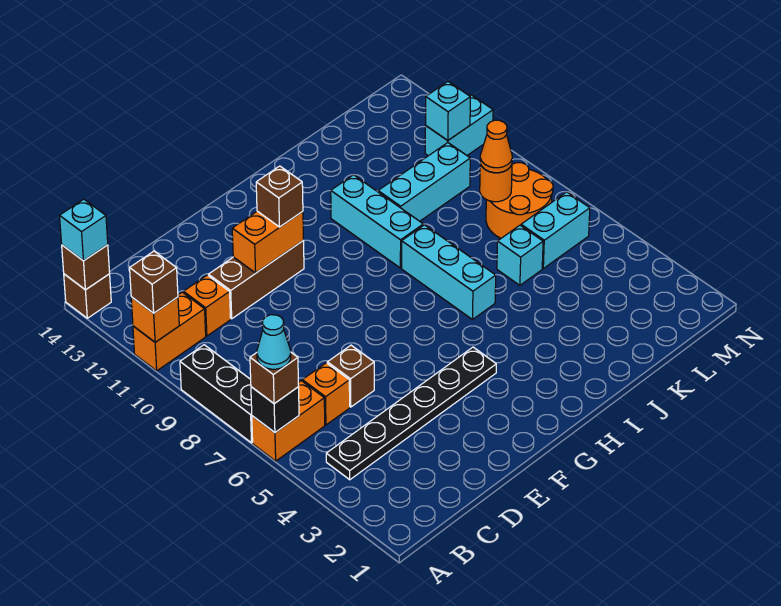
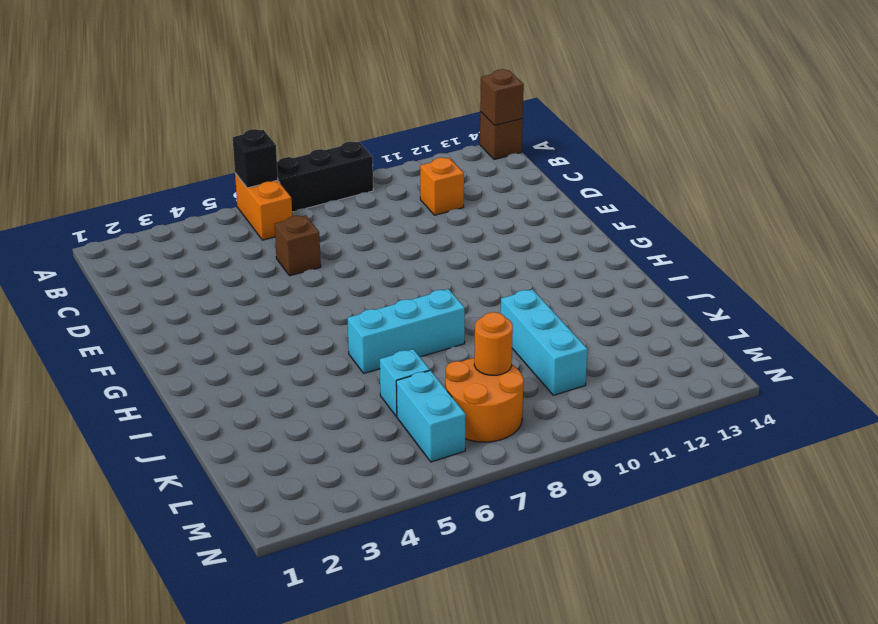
none -> orange brick A11:B11 level 1
none -> black plate B4:G4 level 1
none -> orange brick C6 level 1

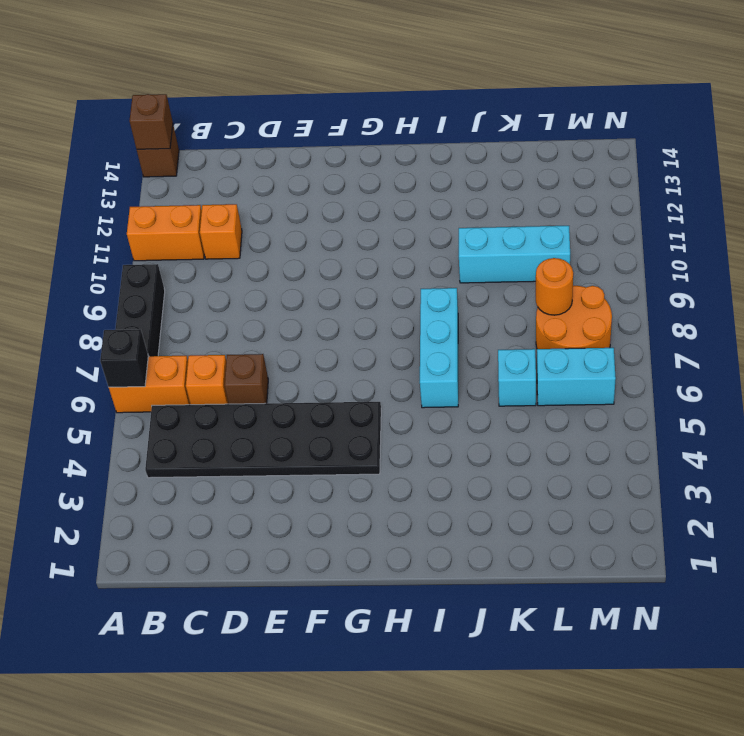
black plate B4:G5 level 1 -> black plate B4:G4 level 1
none -> brown brick D11:F11 level 1
none -> cyan brick I9:I11 level 1
none -> cyan brick M11:N11 level 1

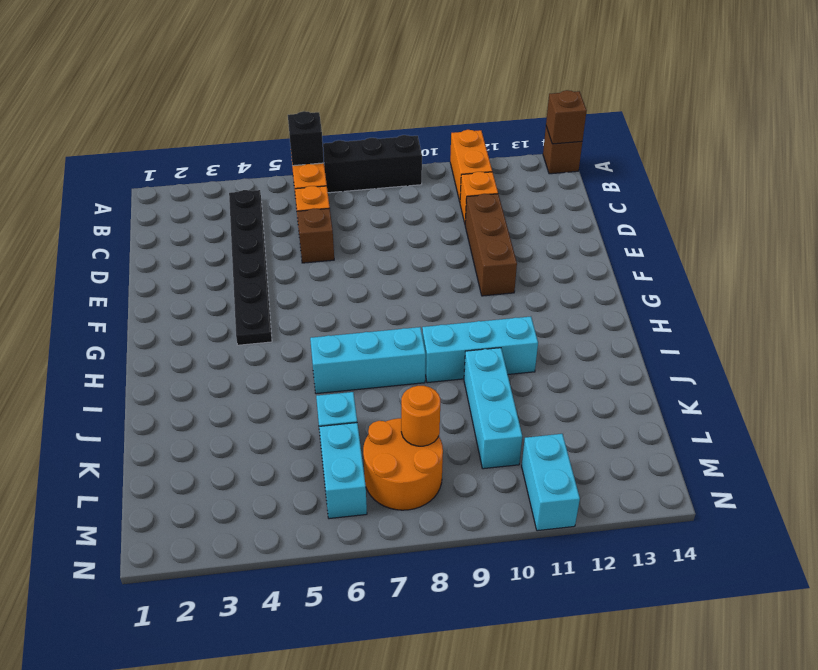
none -> orange brick A11 level 2
none -> orange brick E11:F11 level 2
none -> cyan brick M11 level 2

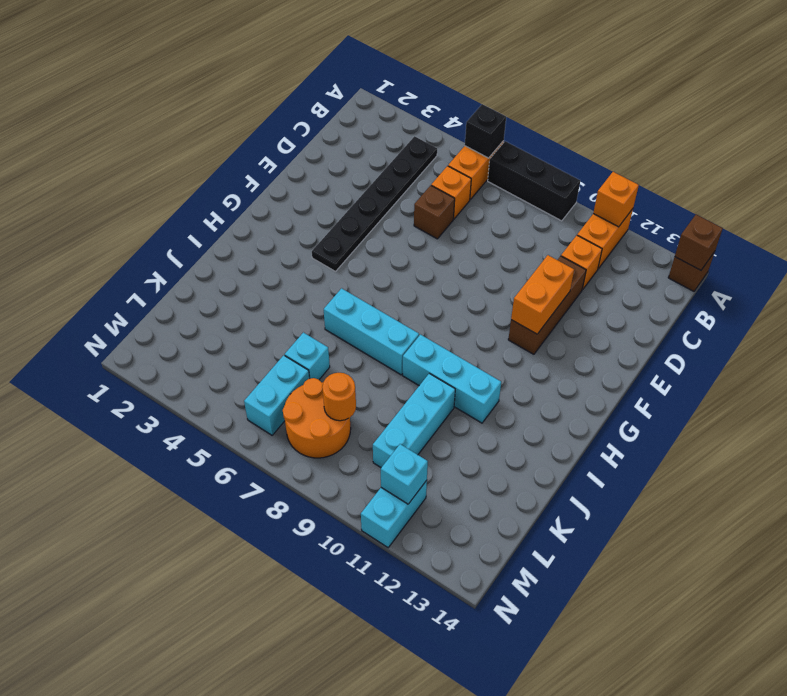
none -> brown brick A6 level 3
none -> brown brick A11 level 3
none -> cyan brick A14 level 3

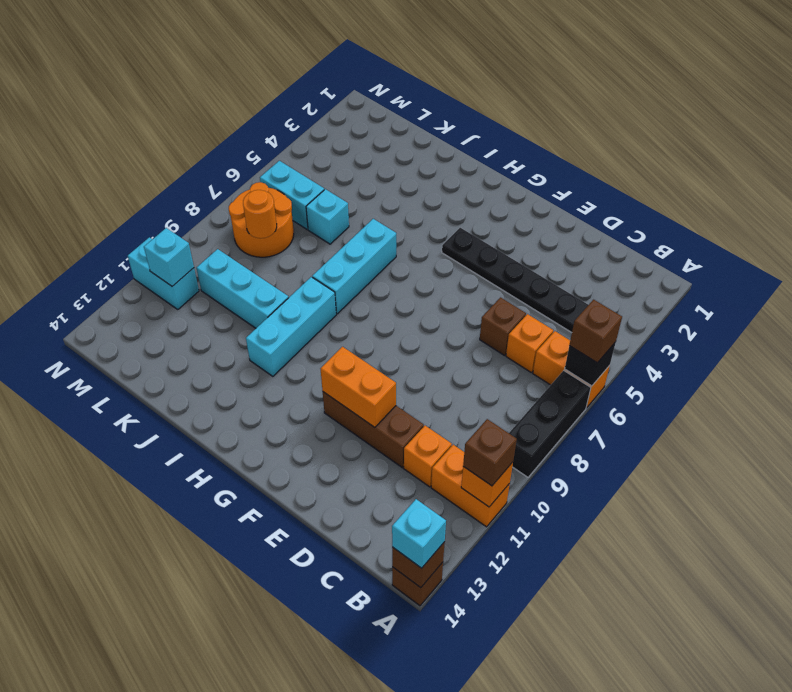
none -> brown brick F11 level 3
none -> orange cone L8 level 3
none -> cyan cone A6 level 4

